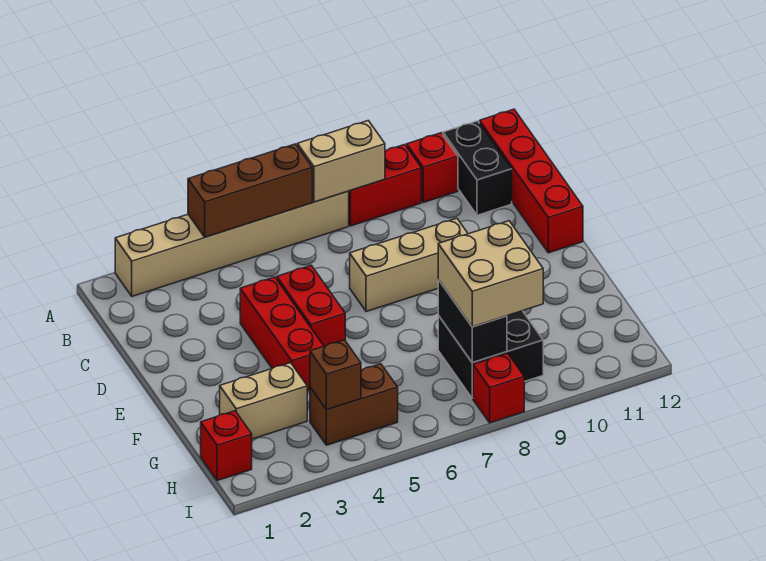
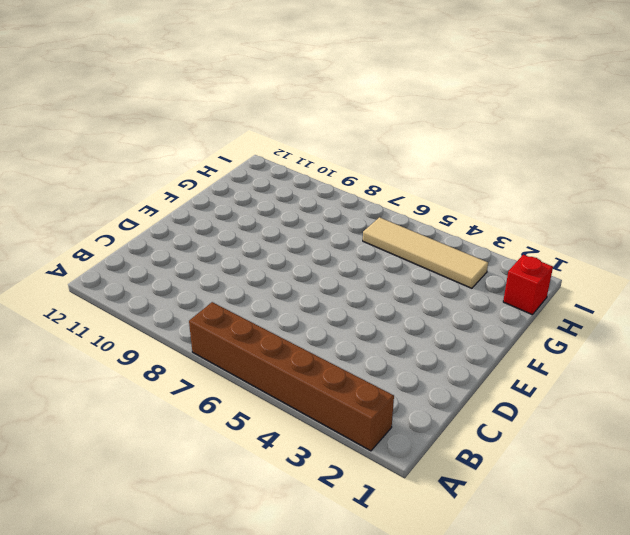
brown brick A2:A7 level 1 -> tan brick A2:A7 level 1
tan tile H3:H6 level 1 -> brown brick H4:H5 level 1
none -> red brick A8:A9 level 1
none -> red brick A10 level 1
none -> black brick A11:B11 level 1

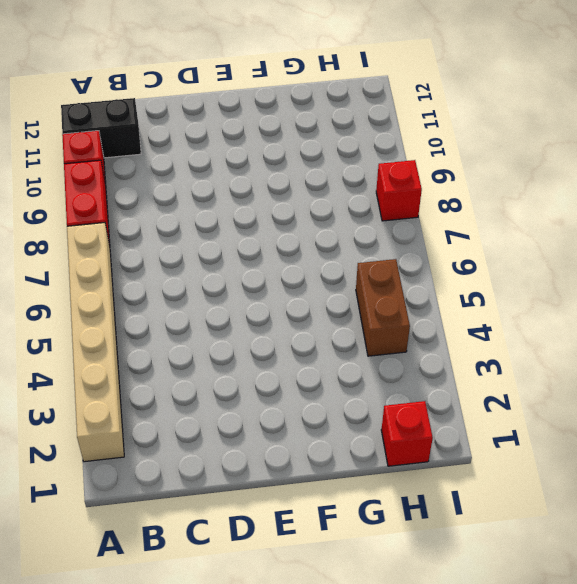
none -> red brick A12:D12 level 1
none -> red brick D4:F4 level 1
none -> red brick D5:E5 level 1

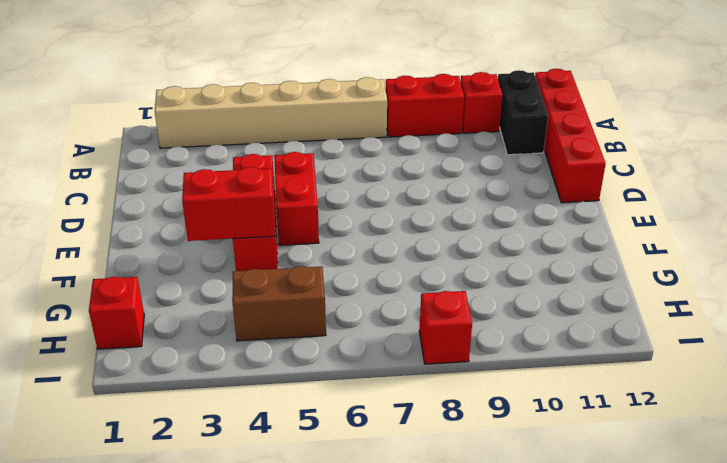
red brick F3:F4 level 2 -> none
none -> tan brick D7:D9 level 1
none -> tan brick G2:G3 level 1
none -> black brick G8:H9 level 1

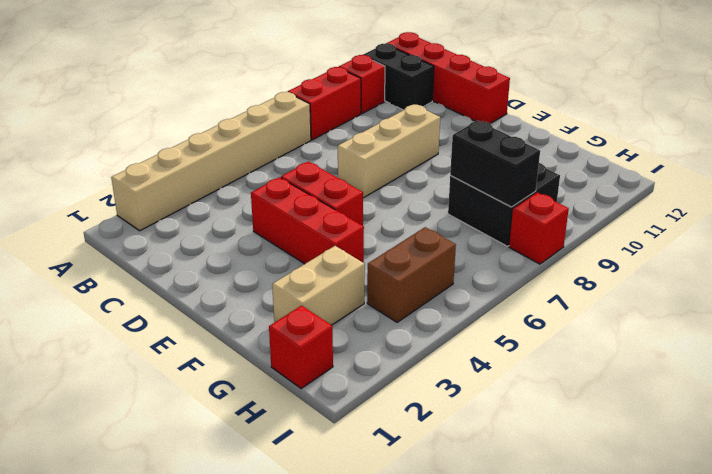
none -> brown brick A4:A6 level 2
none -> tan brick A7:A8 level 2
none -> brown brick H4 level 2

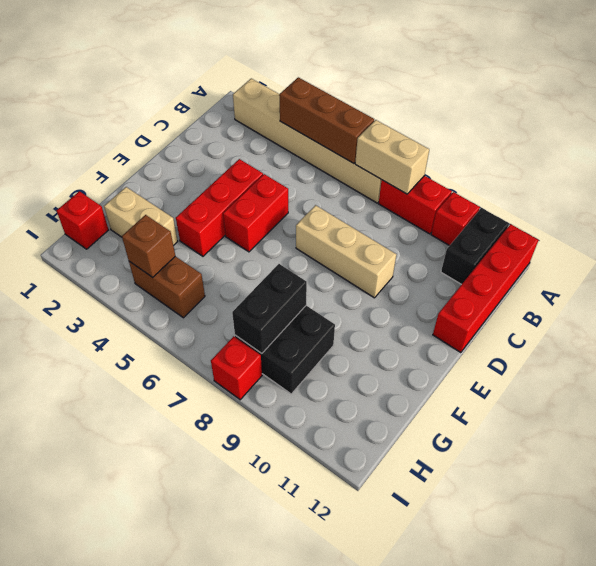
none -> tan brick G8:H9 level 3

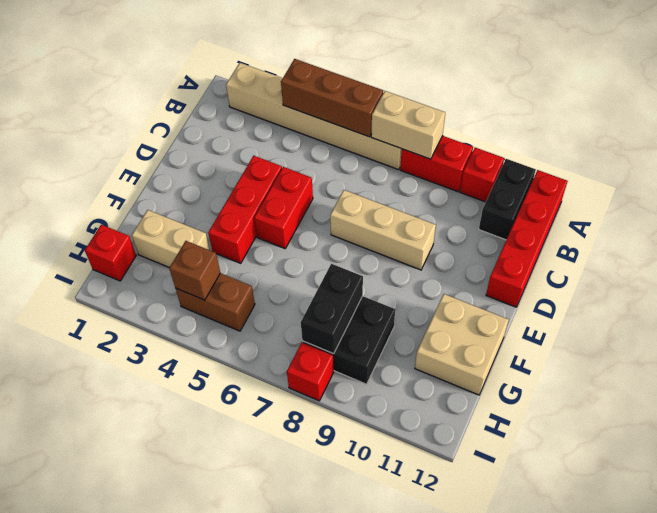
tan brick F11:G12 level 1 -> tan brick G8:H9 level 3

